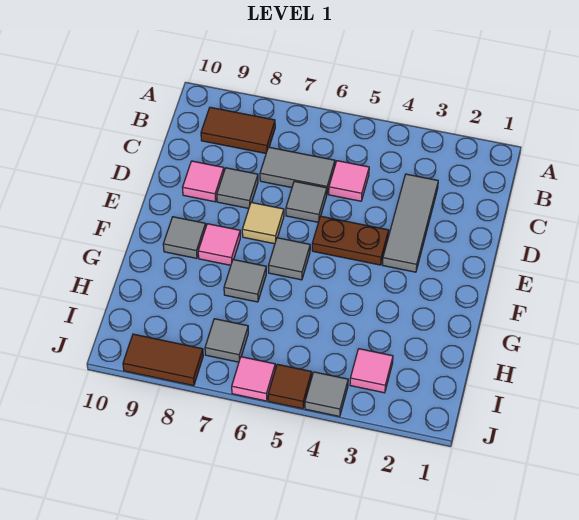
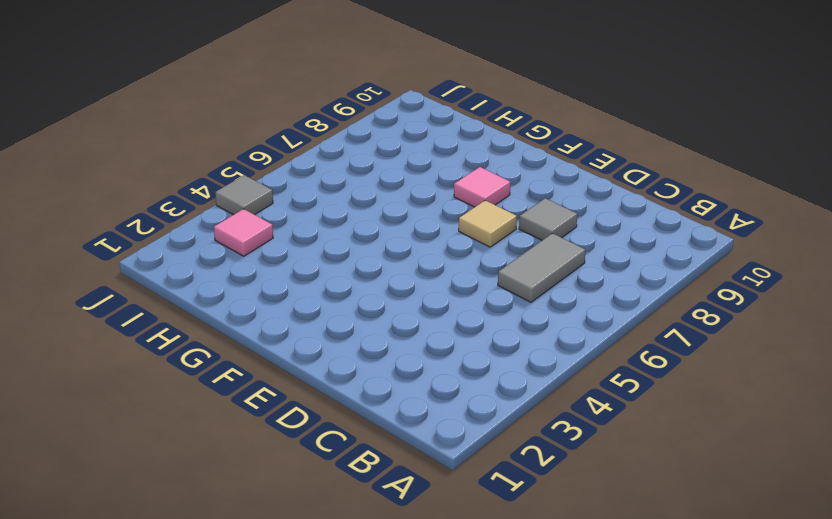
none -> brown tile B8:B9 level 1
none -> grey tile C3:E3 level 1
none -> pink tile C5 level 1

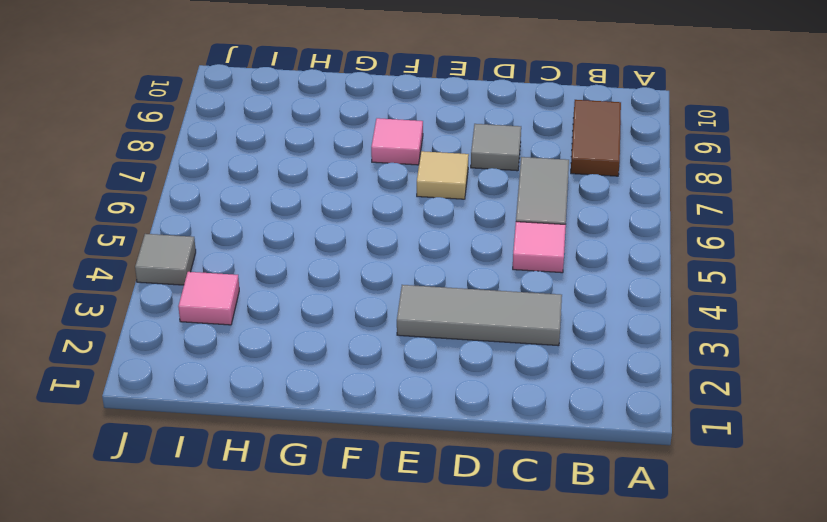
none -> grey tile D6 level 1
none -> pink tile D9 level 1
none -> brown plate E4:E5 level 1

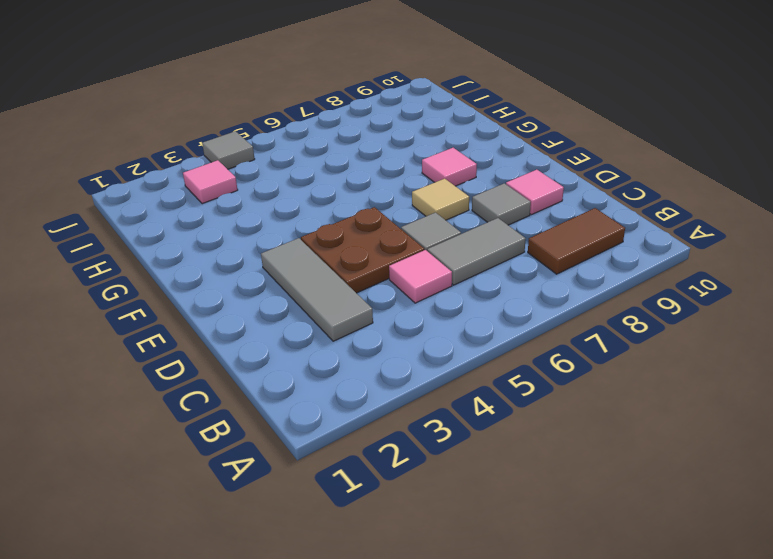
brown plate D4:E5 level 1 -> brown plate E4:E5 level 1
none -> grey tile F6 level 1
none -> grey tile F9 level 1
none -> grey tile G7 level 1

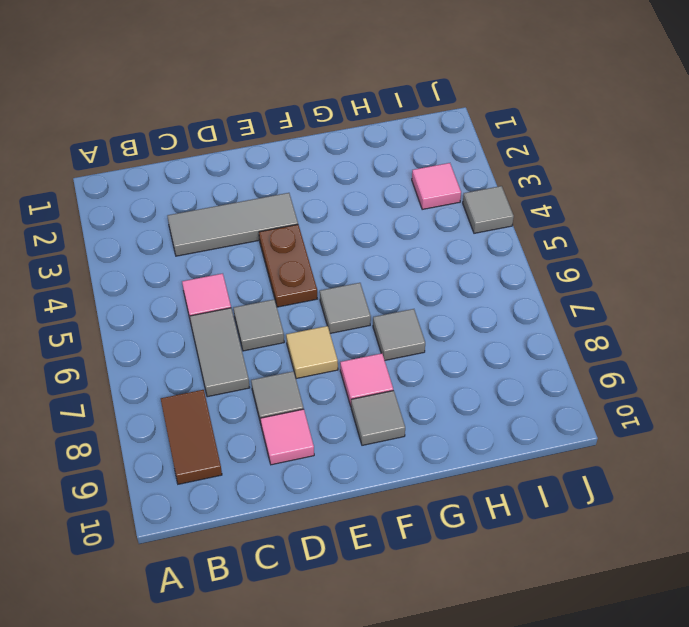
none -> grey tile I7 level 1
none -> brown tile J5 level 1
none -> pink tile J6 level 1

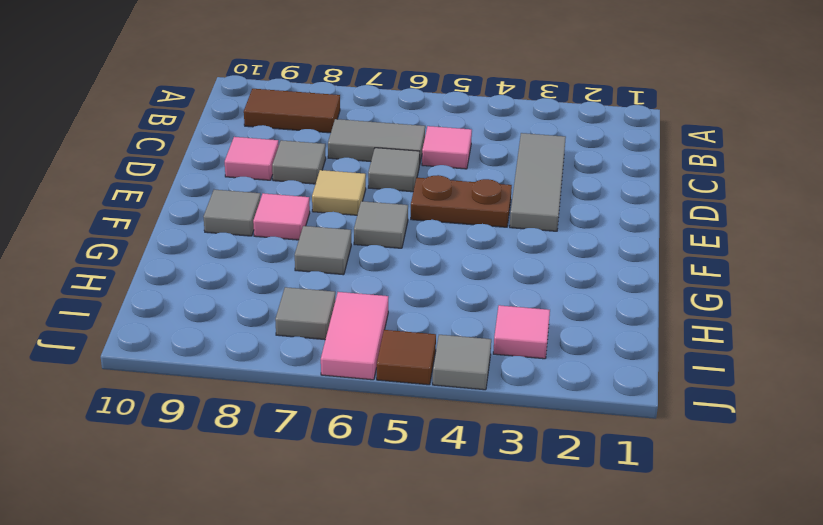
pink tile I6:J6 level 1 -> pink tile J6 level 1
none -> brown tile J8:J9 level 1

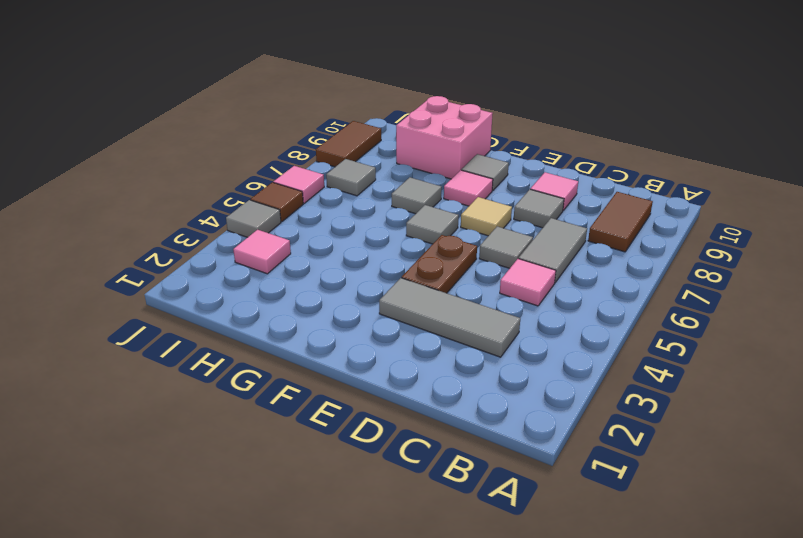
pink brick G9:H10 level 1 -> none

